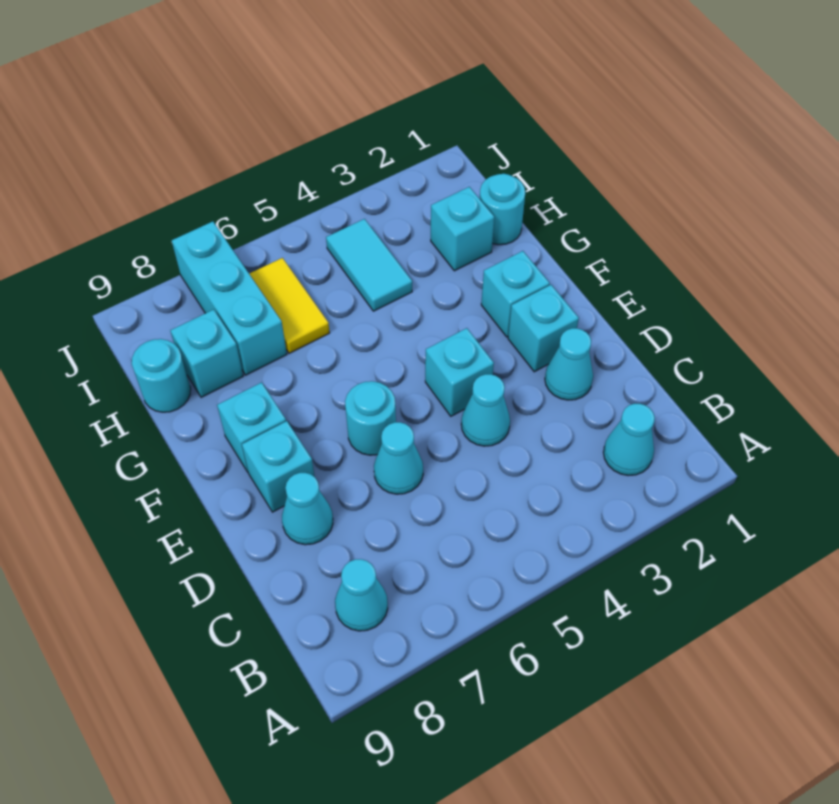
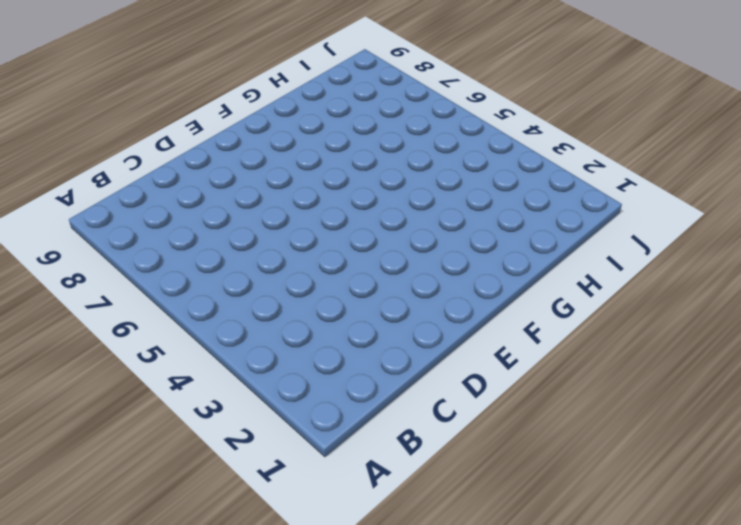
none -> cyan cone B2 level 1
none -> cyan cone B8 level 1
none -> cyan cone D2 level 1

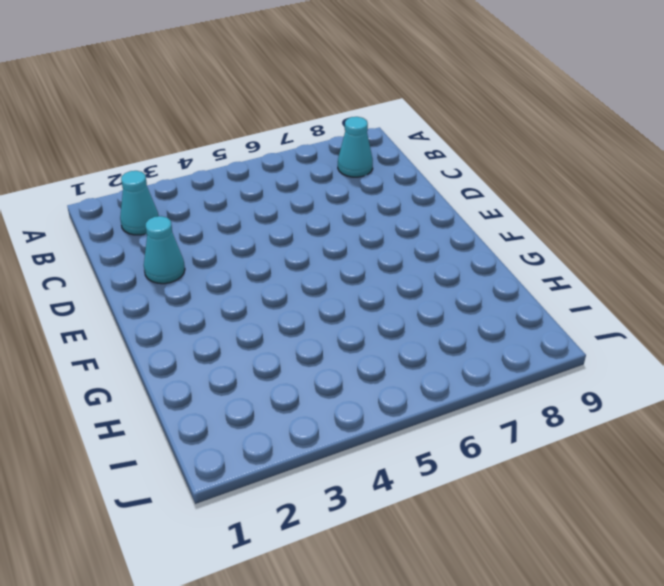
none -> cyan cone D4 level 1
none -> cyan cone D6 level 1
none -> cyan cone D8 level 1

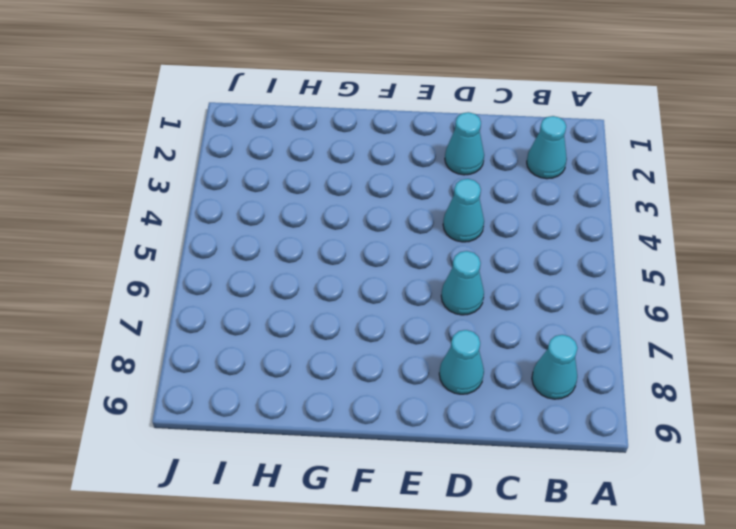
none -> cyan brick E2 level 1
none -> cyan brick E4 level 1
none -> cyan round brick E6 level 1

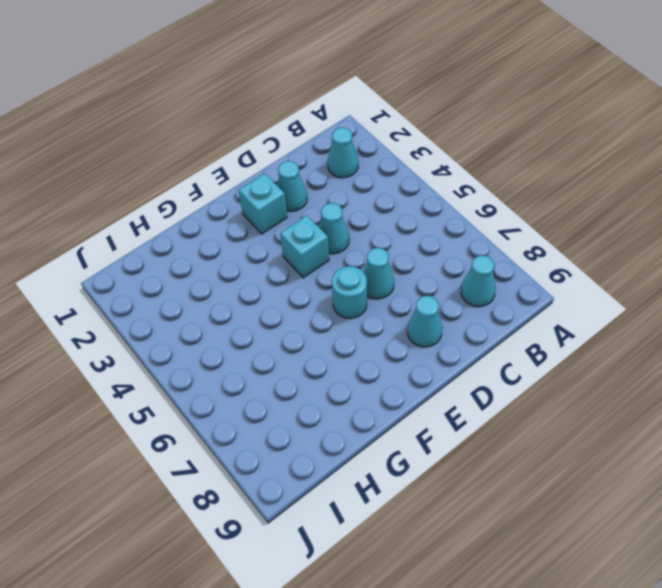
none -> cyan brick E8 level 1
none -> cyan brick F2 level 1
none -> cyan brick F8 level 1

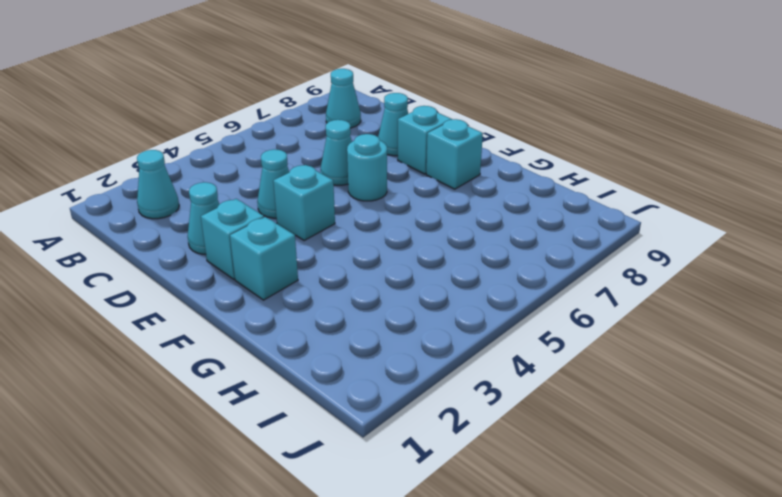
none -> cyan round brick H1 level 1
none -> cyan brick H2 level 1
none -> cyan tile H4:I4 level 1

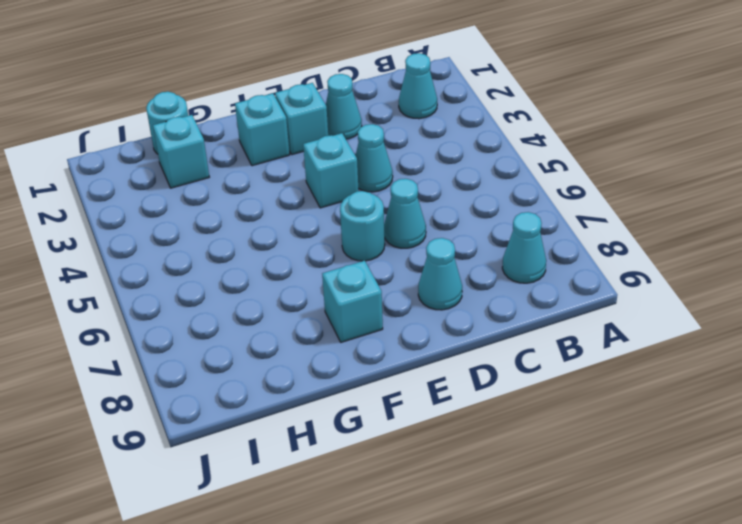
none -> cyan brick E8 level 1
none -> cyan tile H4:I4 level 1
none -> yellow tile H6:I6 level 1

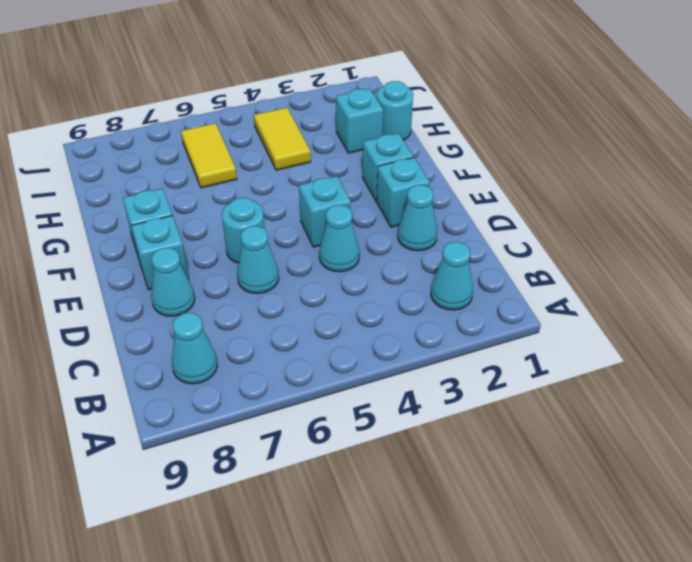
yellow tile H4:I4 level 1 -> cyan tile H4:I4 level 1
none -> cyan brick H7:J7 level 1
none -> cyan brick H8 level 1
none -> cyan round brick H9 level 1

